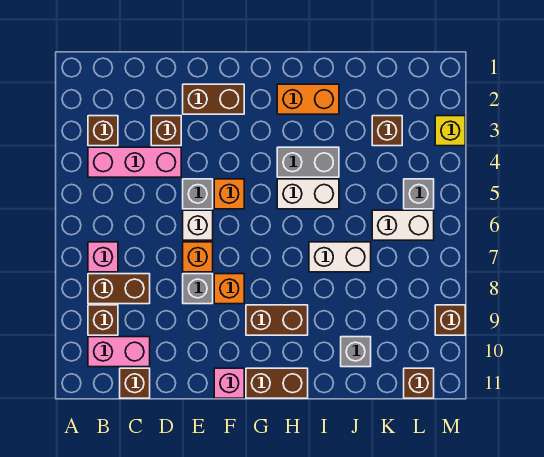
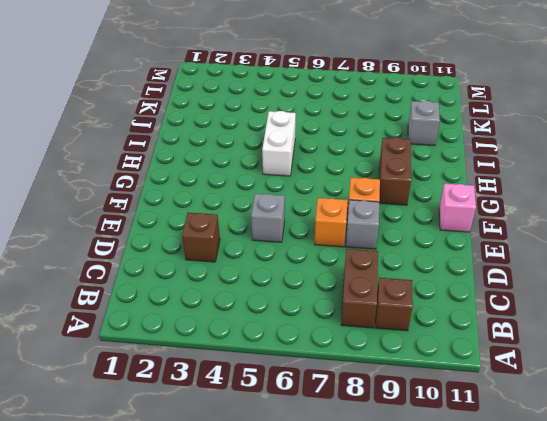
none -> brown brick B3 level 1
none -> pink brick B4:D4 level 1
none -> pink brick B7 level 1

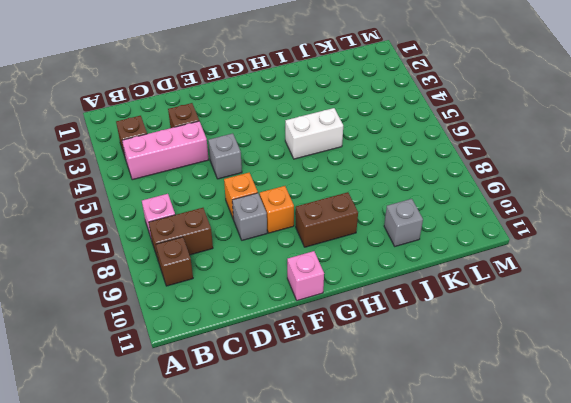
none -> pink brick B10:C10 level 1
none -> brown brick C11 level 1
none -> brown brick E2:F2 level 1

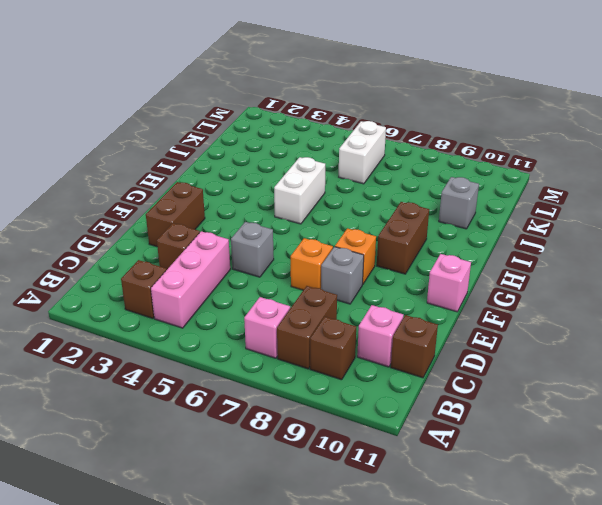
pink brick C10 level 1 -> pink brick B10:C10 level 1
none -> white brick E6 level 1
none -> orange brick F5 level 1
none -> brown brick G11:H11 level 1

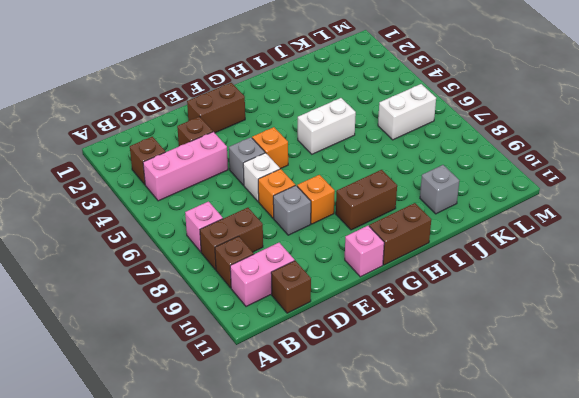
none -> orange brick H2:I2 level 1
none -> grey brick H4:I4 level 1
none -> white brick I7:J7 level 1

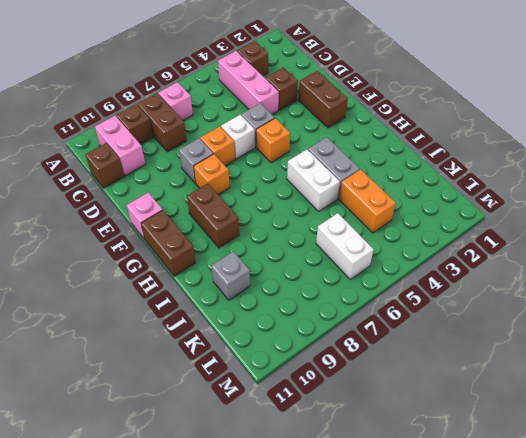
orange brick J4:K4 level 1 -> orange brick H2:I2 level 1
none -> white brick I7:J7 level 1
none -> brown brick K3 level 1
none -> grey brick L5 level 1

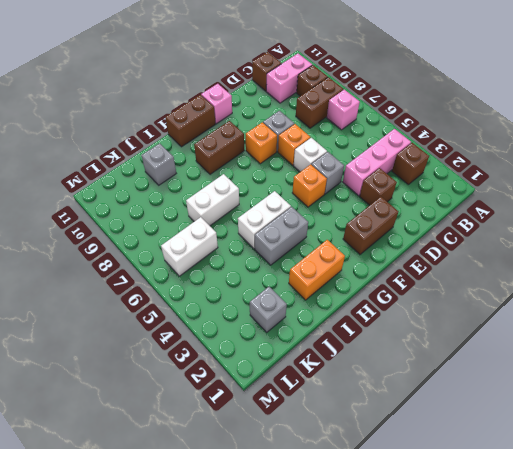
grey brick K2 level 1 -> grey brick L5 level 1
none -> brown brick K3 level 1
none -> brown brick L11 level 1
none -> yellow brick M3 level 1

